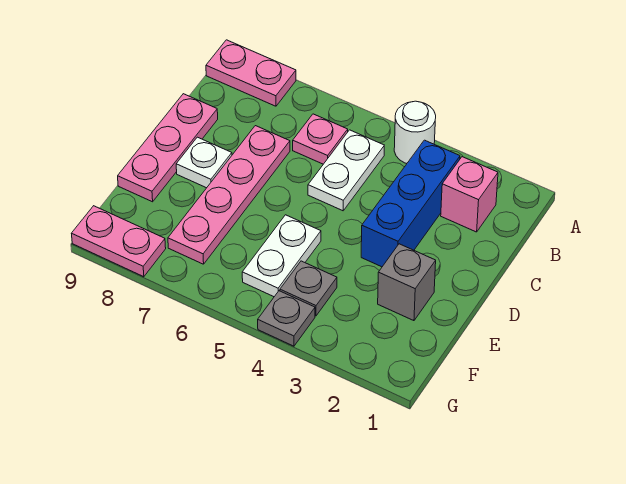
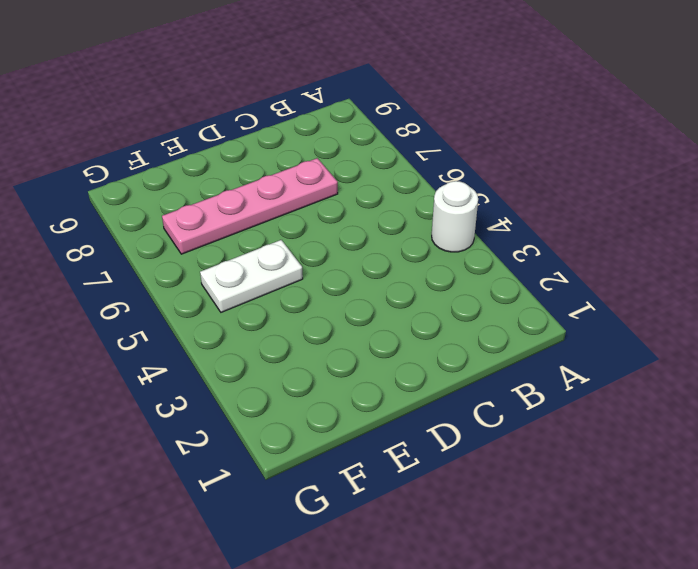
none -> pink plate A8:A9 level 1
none -> pink brick B2 level 1
none -> blue brick B3:D3 level 1

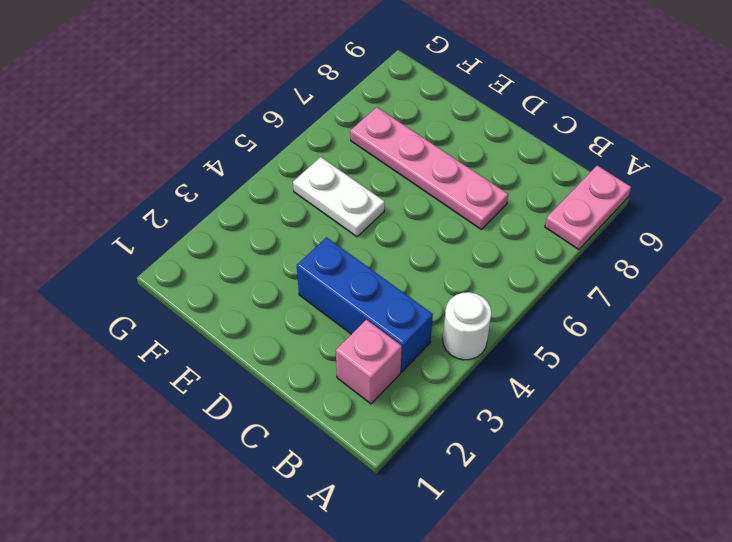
none -> white plate B5:C5 level 1
none -> pink plate B6 level 1
none -> pink plate C9:E9 level 1

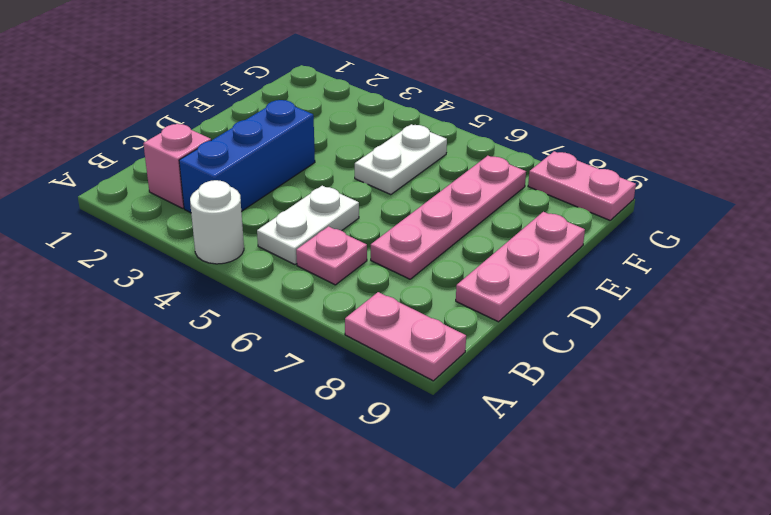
none -> white plate D8 level 1
none -> grey brick E2 level 1
none -> grey plate F4 level 1

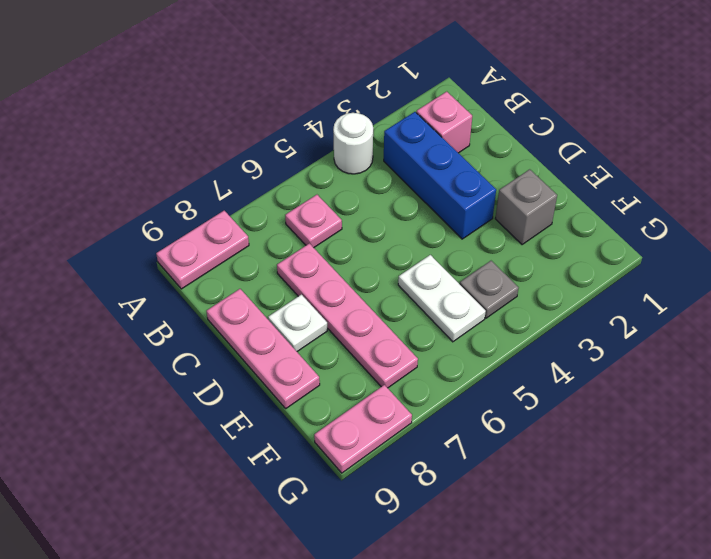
none -> white plate B5:C5 level 1
none -> grey plate G4 level 1

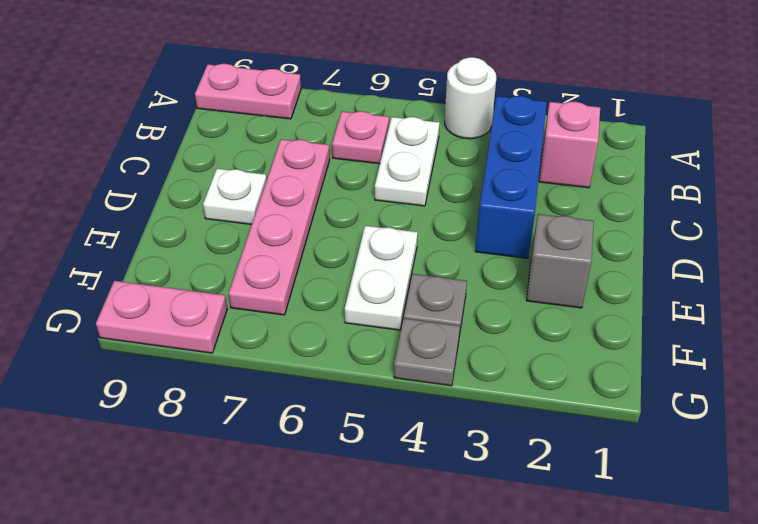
none -> pink plate C9:E9 level 1

